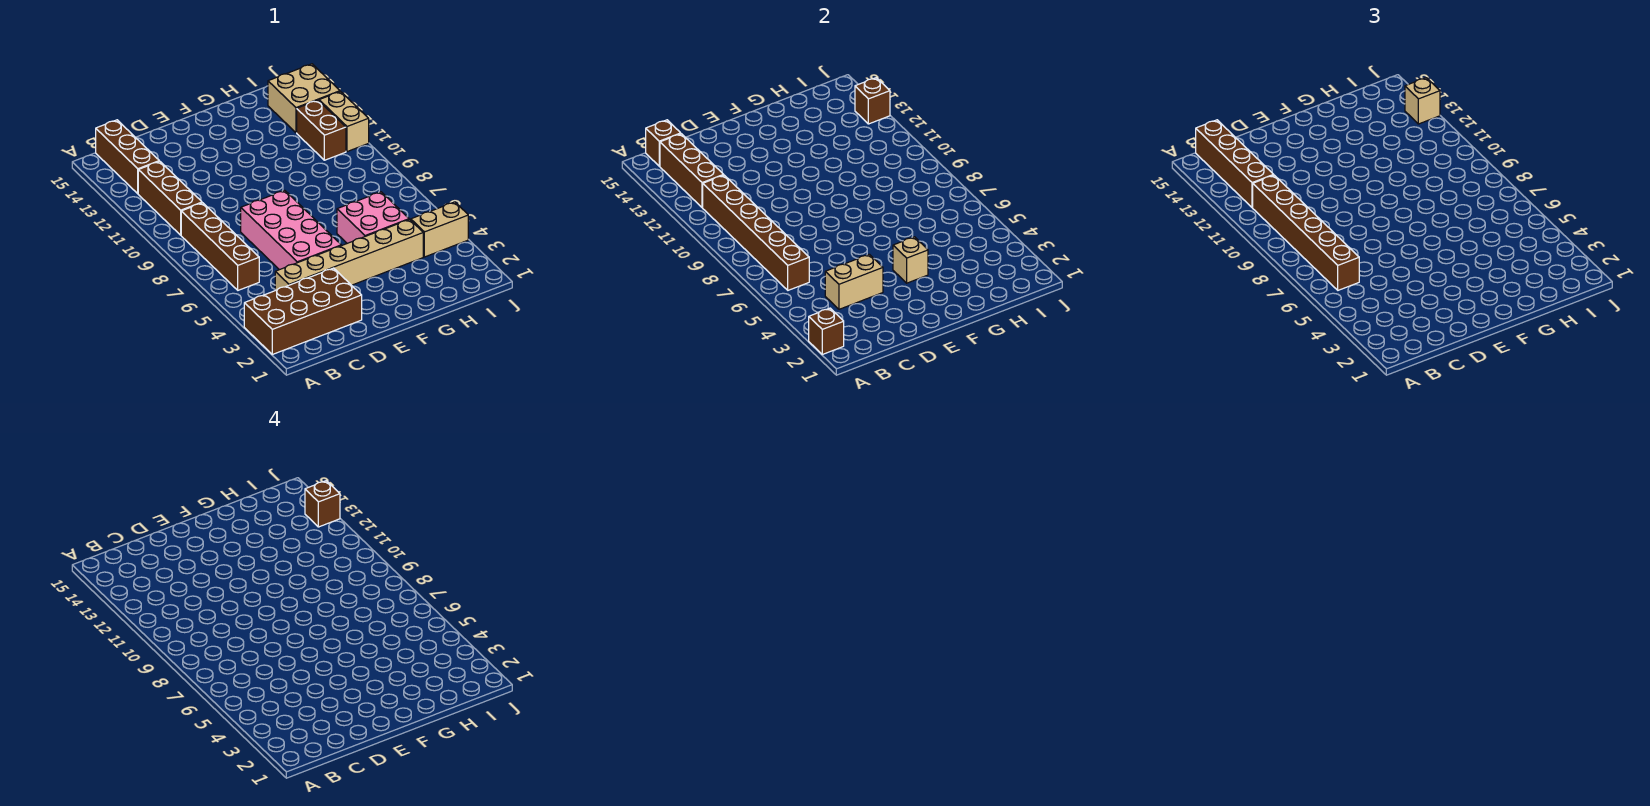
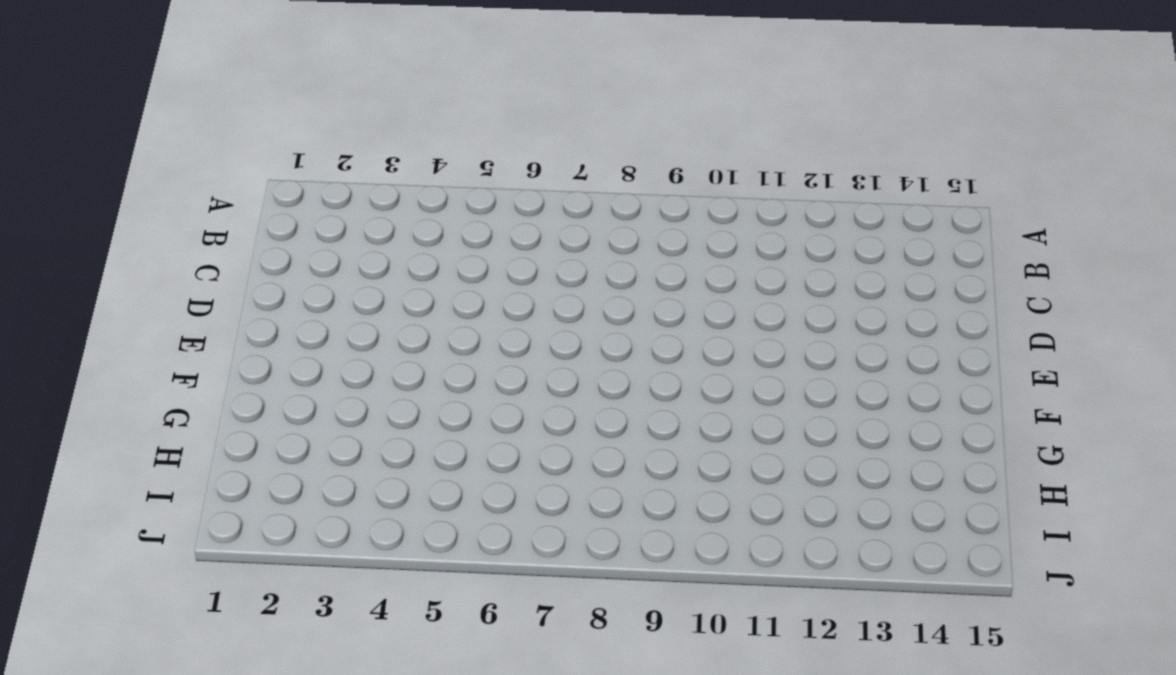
none -> brown brick A2:D3 level 1
none -> brown brick B6:B9 level 1
none -> brown brick B10:B12 level 1

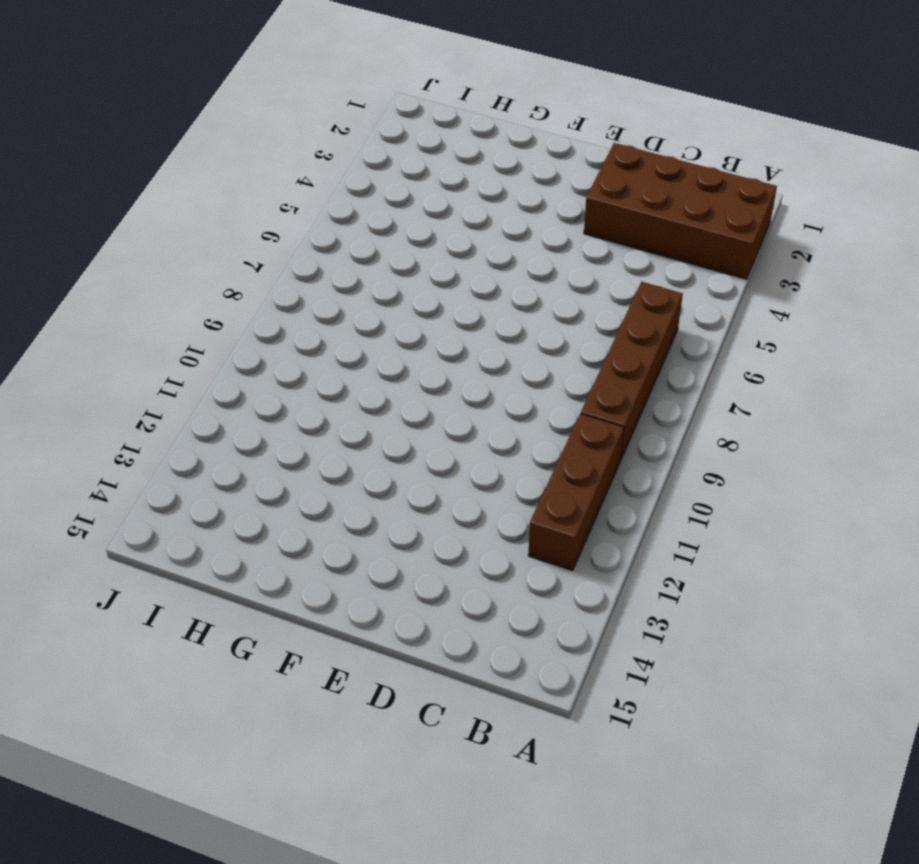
none -> brown brick B13:B15 level 1
none -> tan brick C4:H4 level 1
none -> pink brick D5:E8 level 1

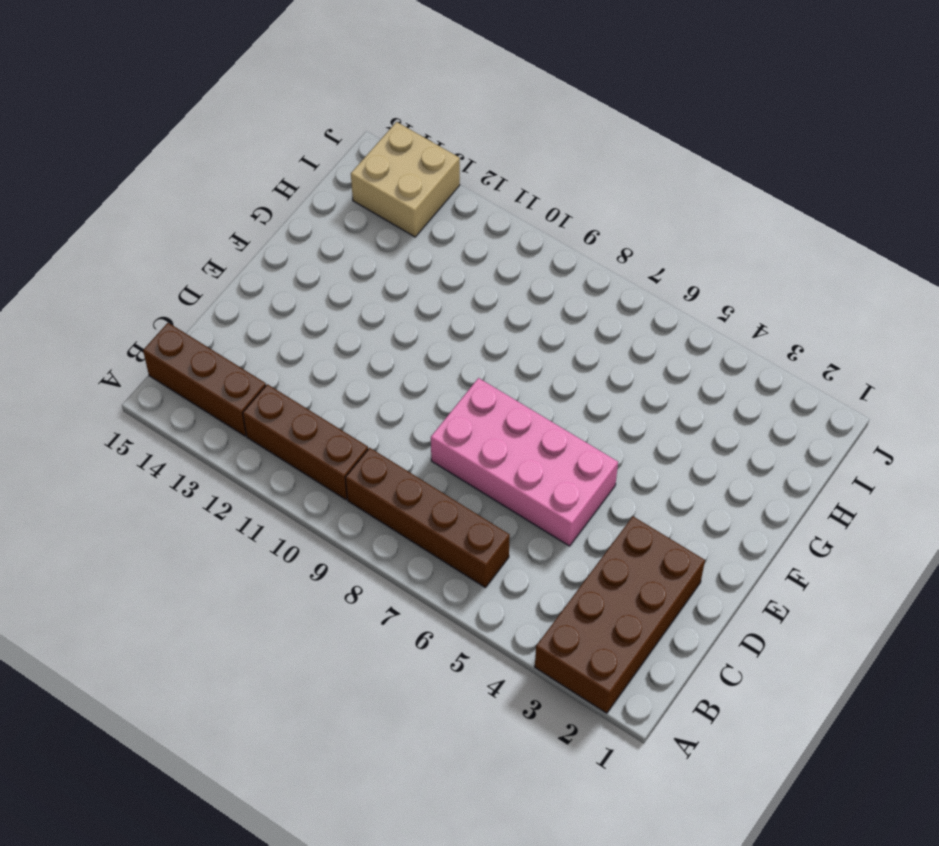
none -> tan brick C4:H4 level 1
none -> pink brick G5:H6 level 1
none -> tan brick I4:J4 level 1

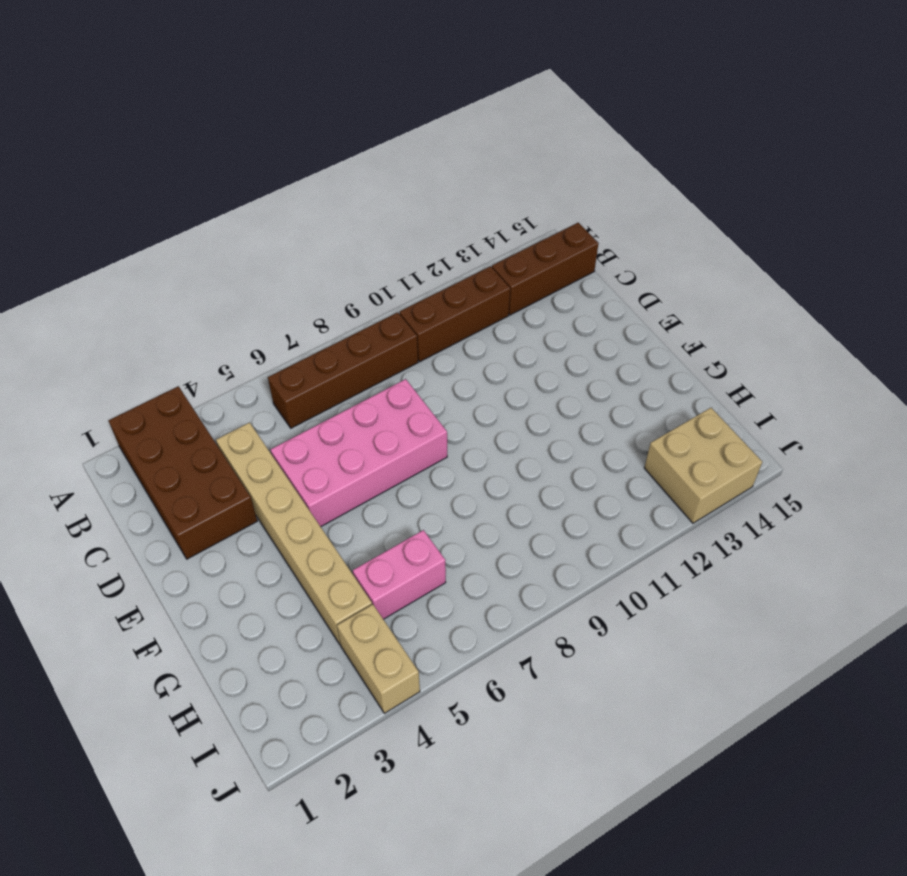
pink brick H5:H6 level 1 -> pink brick G5:H6 level 1
none -> brown brick I11:I12 level 1
none -> tan brick J11:J12 level 1
none -> brown brick A2 level 2

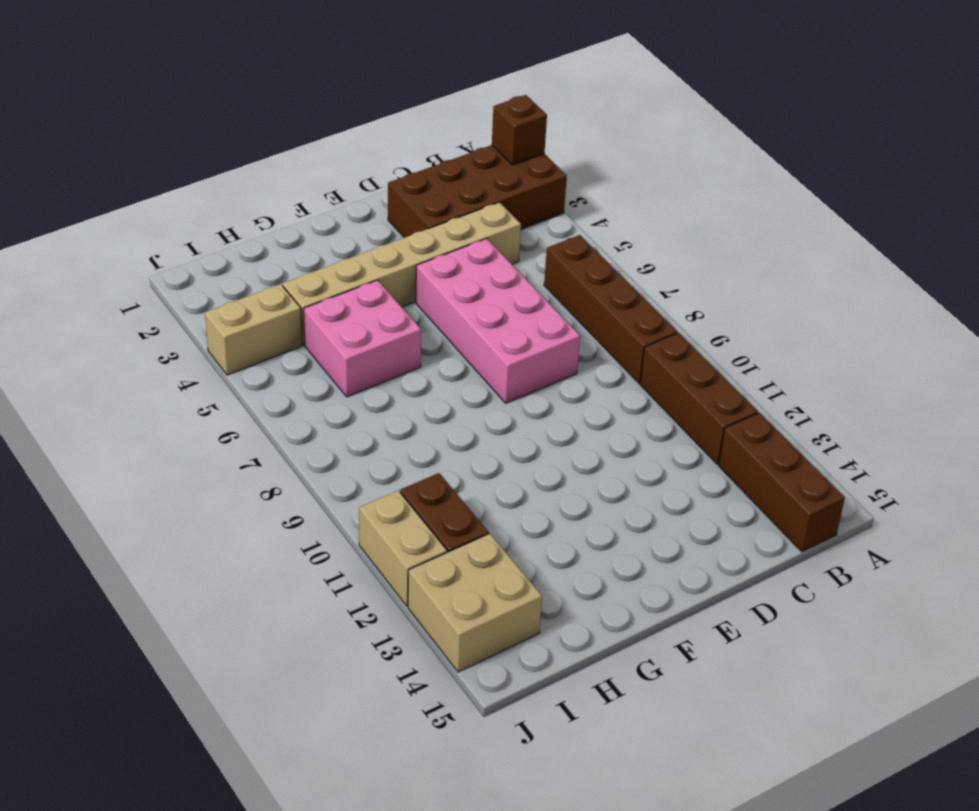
none -> brown brick B6:B11 level 2
none -> brown brick B12:B14 level 2
none -> brown brick B15 level 2

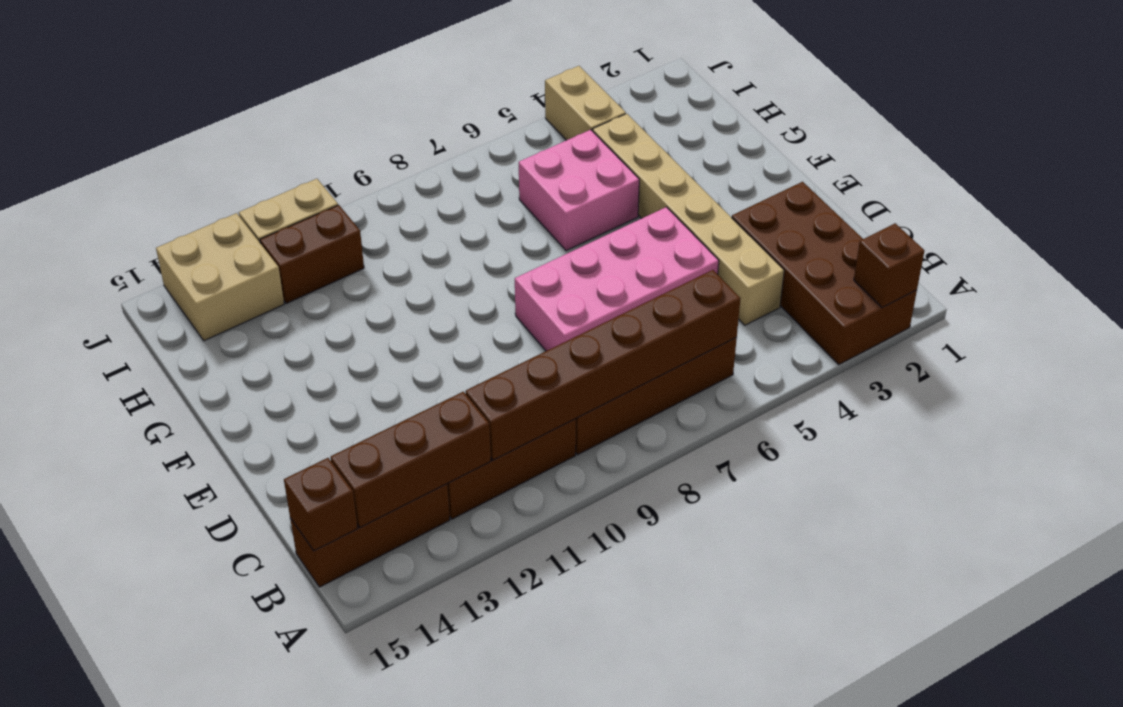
none -> tan brick C4:D4 level 2
none -> tan brick F4 level 2
none -> brown brick J13 level 2

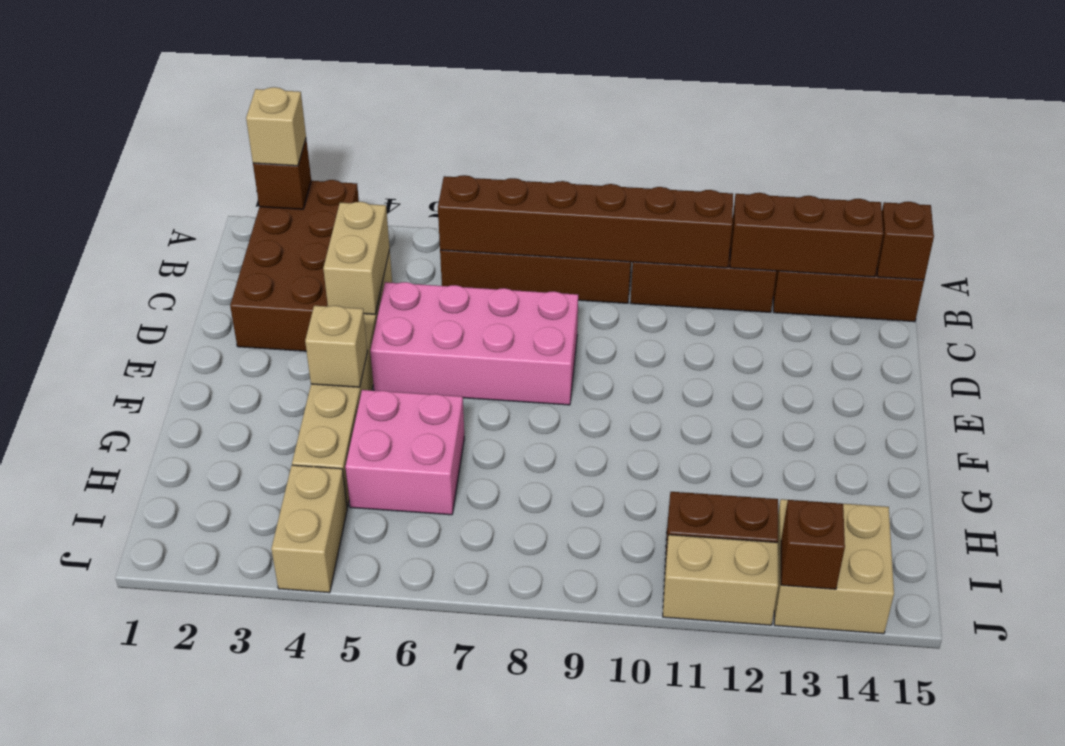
tan brick A2 level 3 -> tan brick J13 level 3
none -> brown brick B6:B11 level 3
none -> brown brick B12:B15 level 3
none -> brown brick J13 level 4

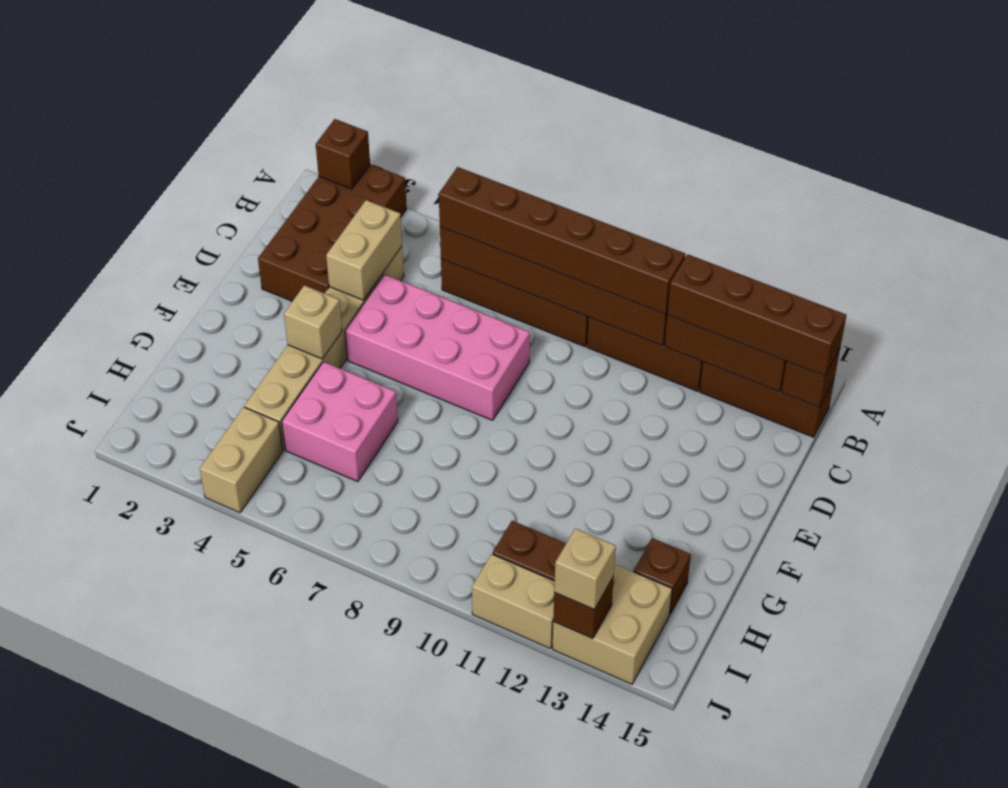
brown brick H14 level 1 -> brown brick J13 level 4

